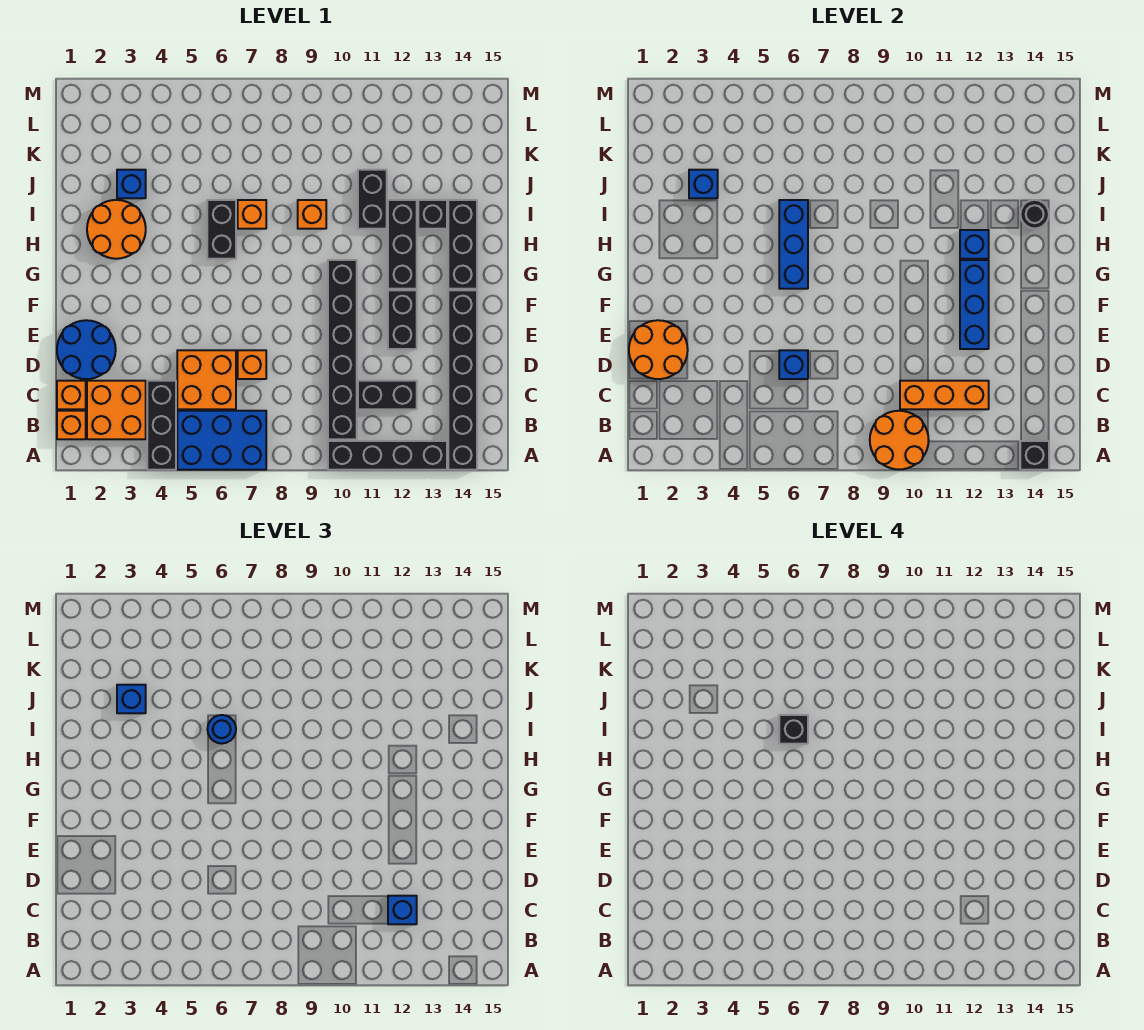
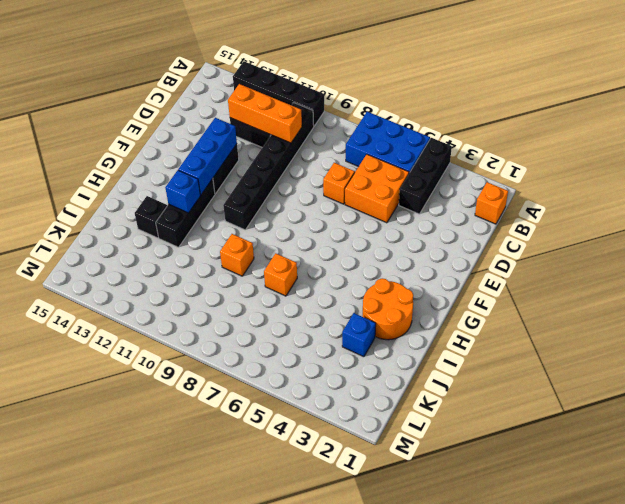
none -> black brick A14:F14 level 1
none -> orange brick B2:C3 level 1
none -> orange brick C1 level 1
none -> blue round brick D1:E2 level 1

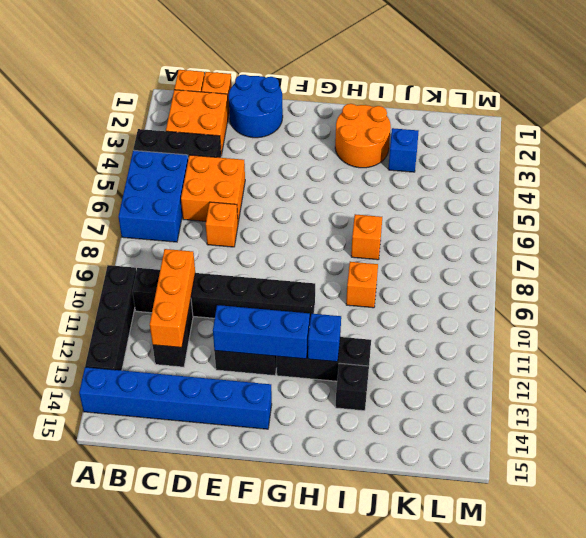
blue brick A14:F14 level 1 -> black brick A14:F14 level 1
none -> black brick G14:I14 level 1
none -> black brick H6:I6 level 1
none -> black brick I11:J11 level 1
none -> orange round brick A9:B10 level 2

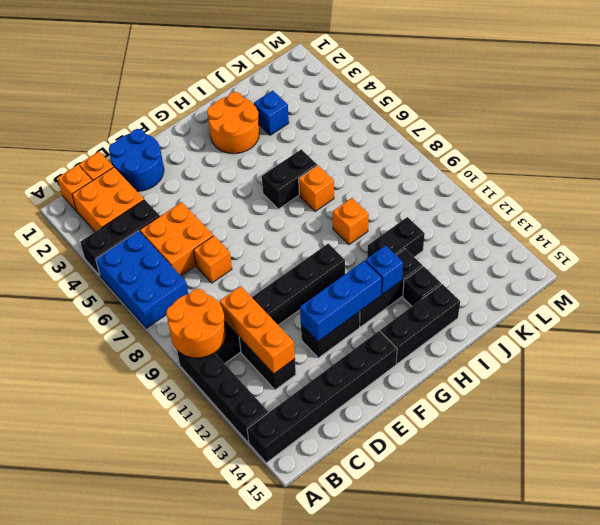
none -> black brick A14 level 2
none -> orange round brick D1:E2 level 2
none -> blue brick D6 level 2
none -> blue brick G6:I6 level 2

